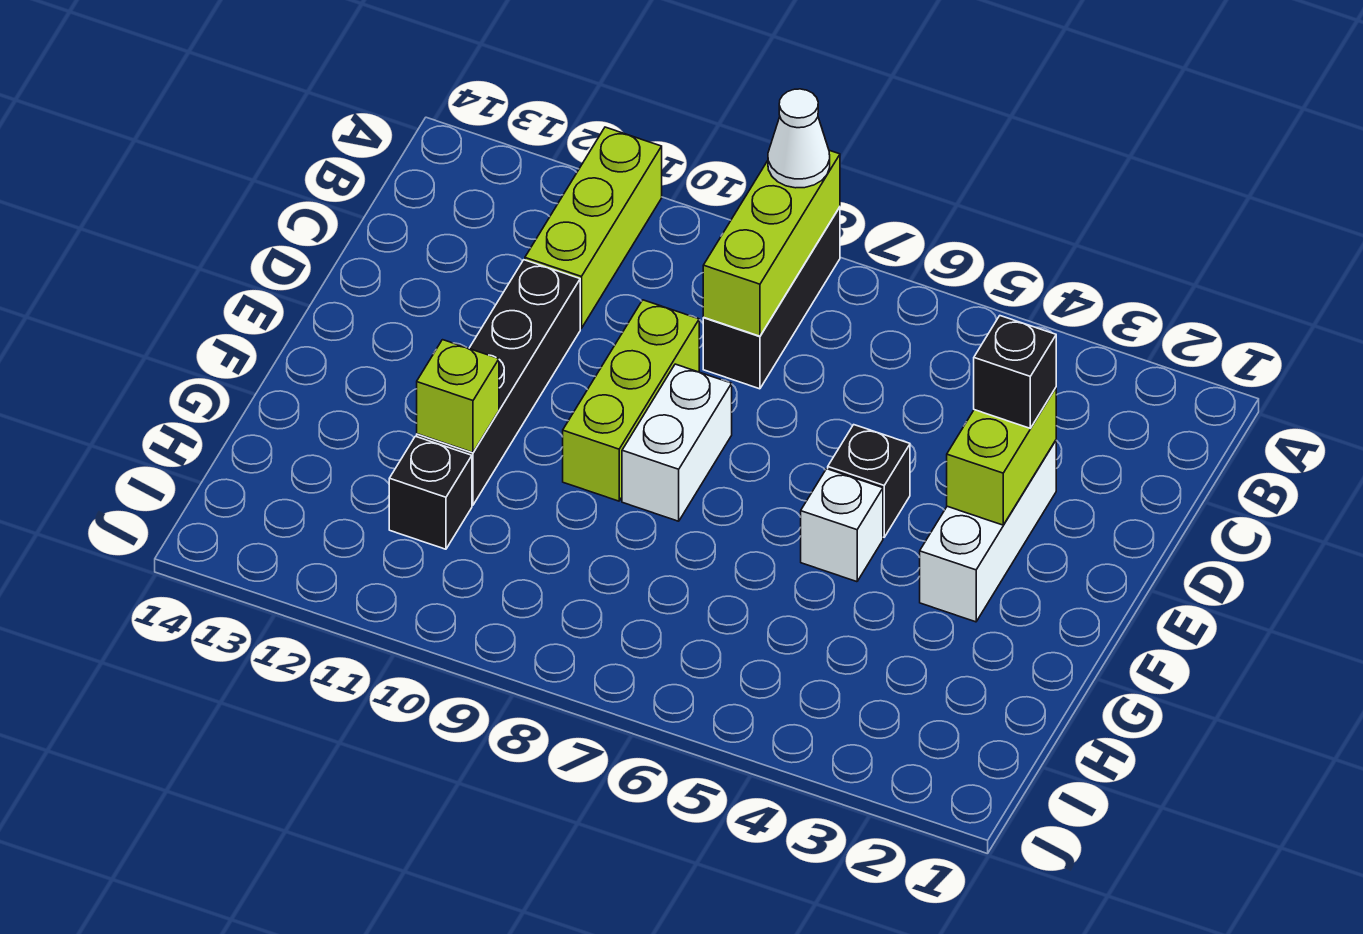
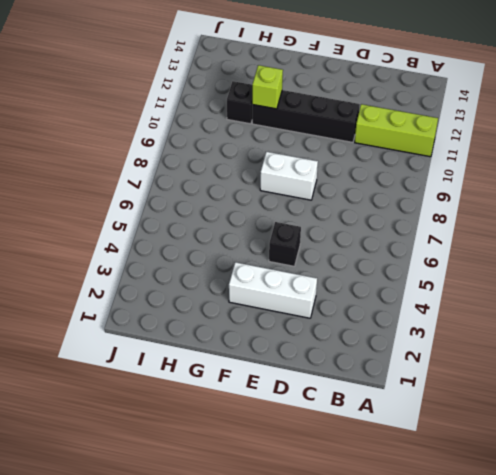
none -> black brick A8:C8 level 1
none -> lime brick D9:F9 level 1
none -> white brick F5 level 1

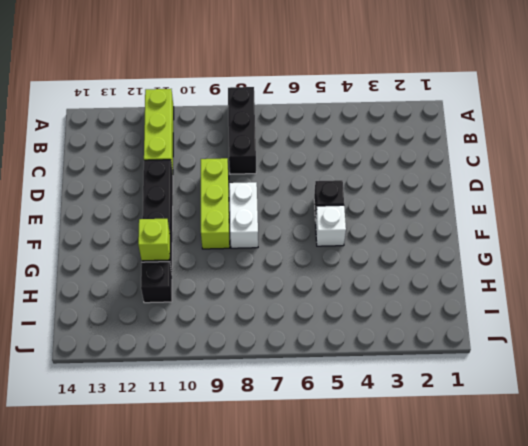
none -> white brick D3:F3 level 1
none -> lime brick A8:C8 level 2
none -> lime brick D3:E3 level 2

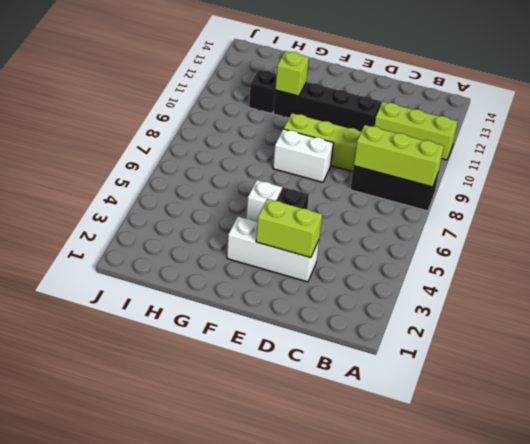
none -> white cone A8 level 3
none -> black brick D3 level 3

